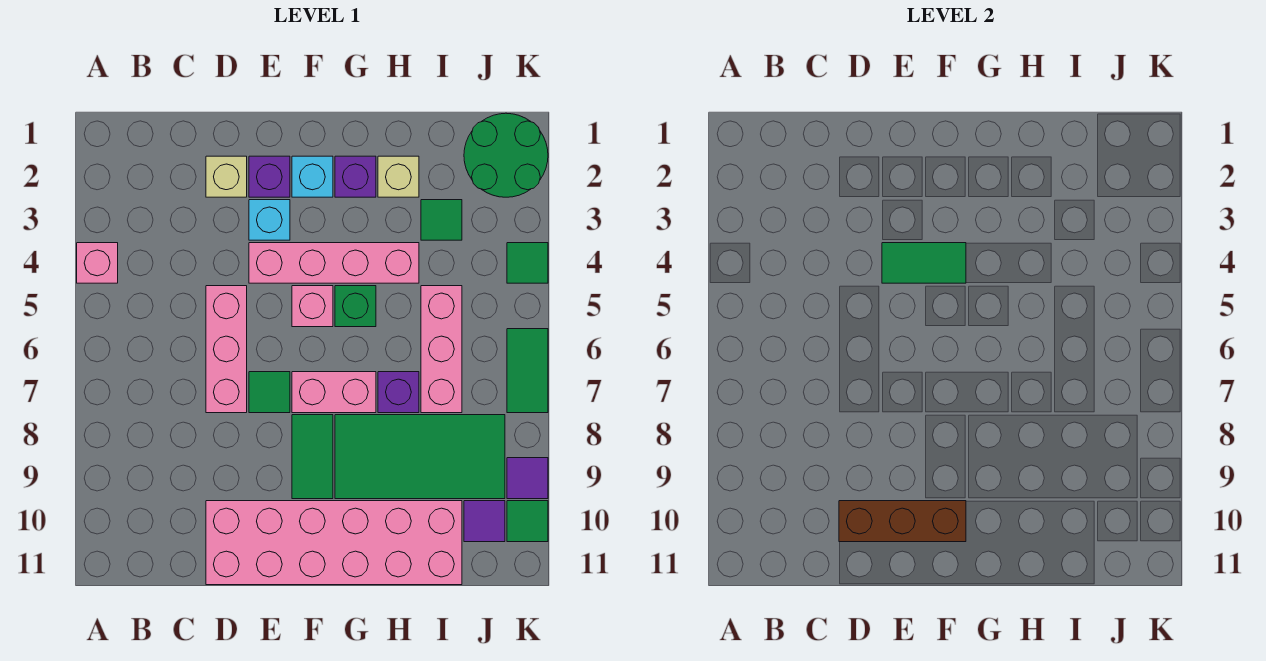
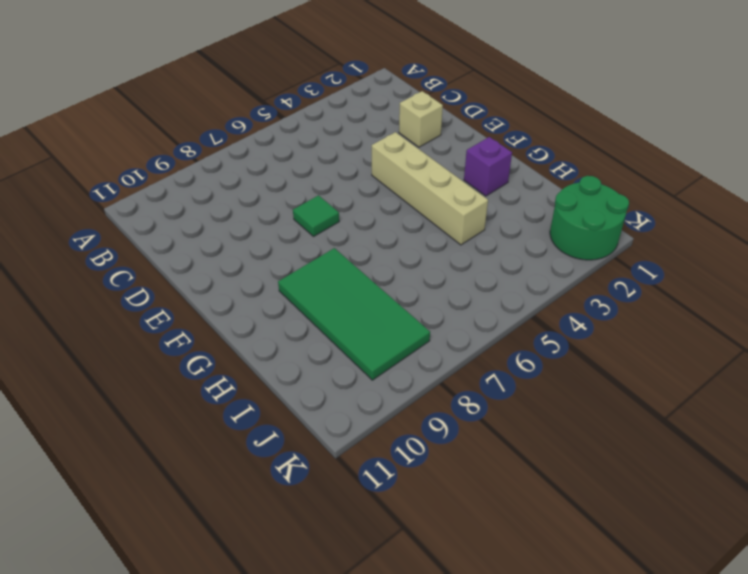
tan brick E4:H4 level 1 -> pink brick E4:H4 level 1
none -> pink brick A4 level 1
none -> pink brick D5:D7 level 1
none -> pink brick D10:I11 level 1

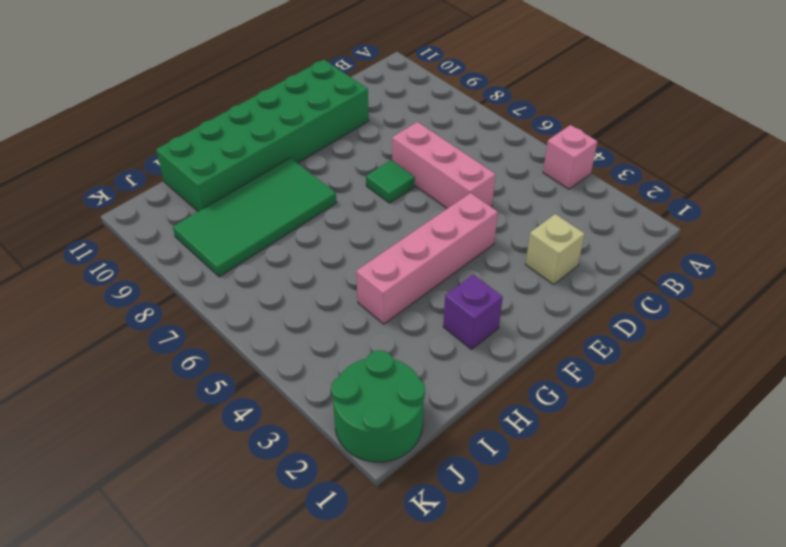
green brick D10:I11 level 1 -> pink brick D10:I11 level 1
none -> purple brick E2 level 1
none -> cyan brick E3 level 1
none -> cyan brick F2 level 1

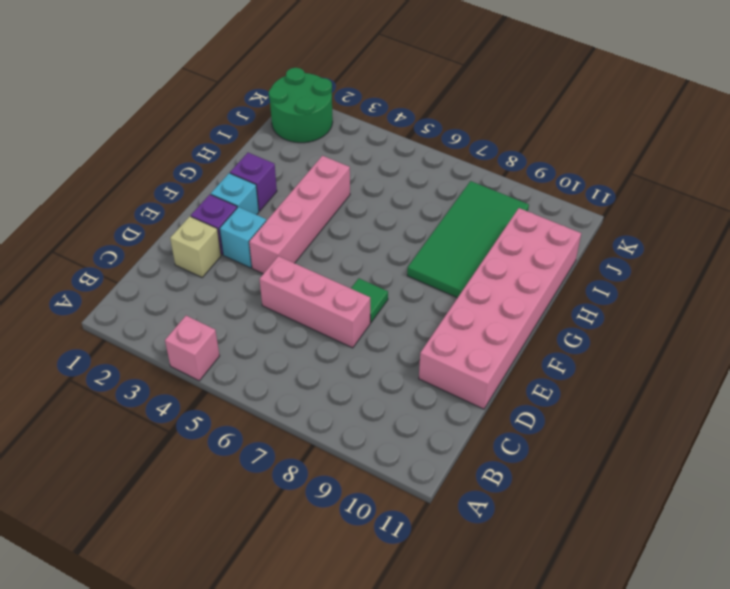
none -> pink brick F5 level 1
none -> pink brick F7:G7 level 1
none -> green tile F8:F9 level 1

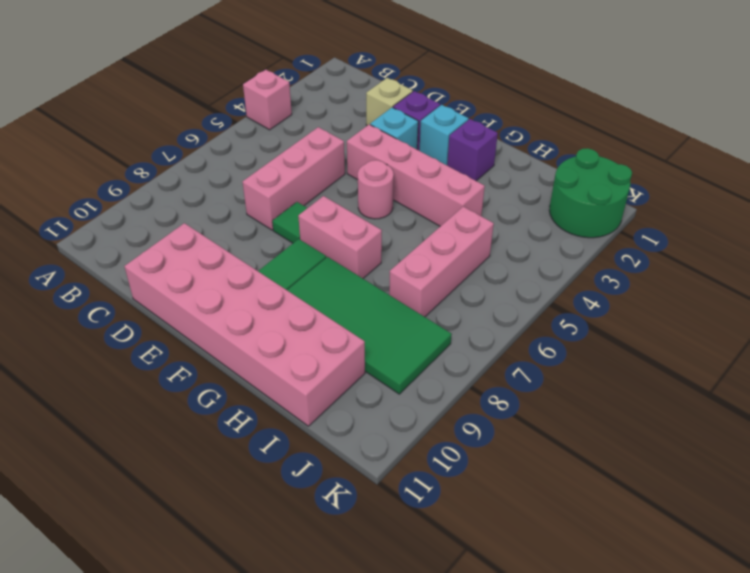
pink round brick F5 level 1 -> pink brick F5 level 1
none -> green brick G5 level 1
none -> tan brick H2 level 1
none -> purple brick H7 level 1

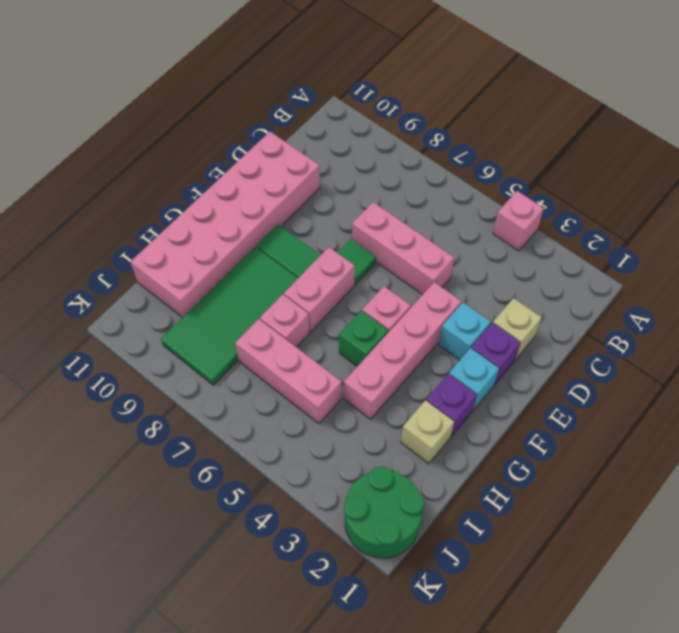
pink brick H7 level 1 -> purple brick H7 level 1
none -> green tile I3 level 1
none -> purple tile J10 level 1
none -> green tile K4 level 1

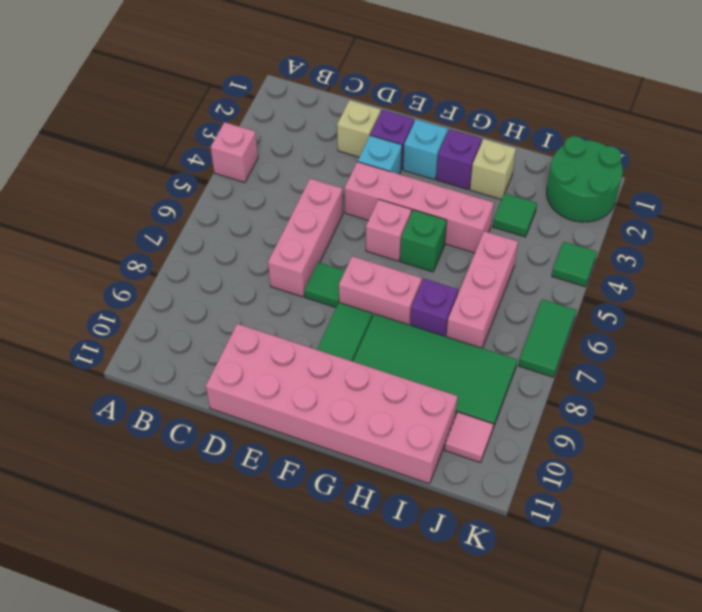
pink tile J10 level 1 -> purple tile J10 level 1
none -> purple tile K9 level 1
none -> green tile K10 level 1
none -> brown brick D10:F10 level 2

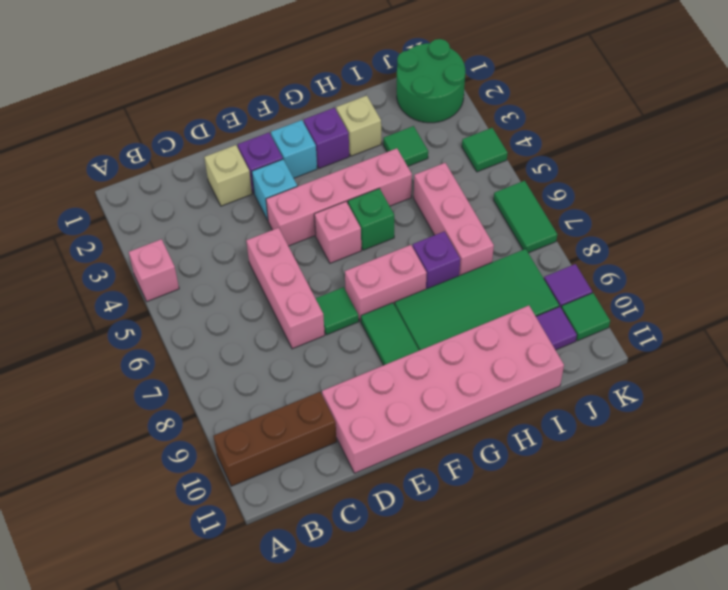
brown brick A10:C10 level 1 -> brown brick D10:F10 level 2
none -> green tile E4:F4 level 2

